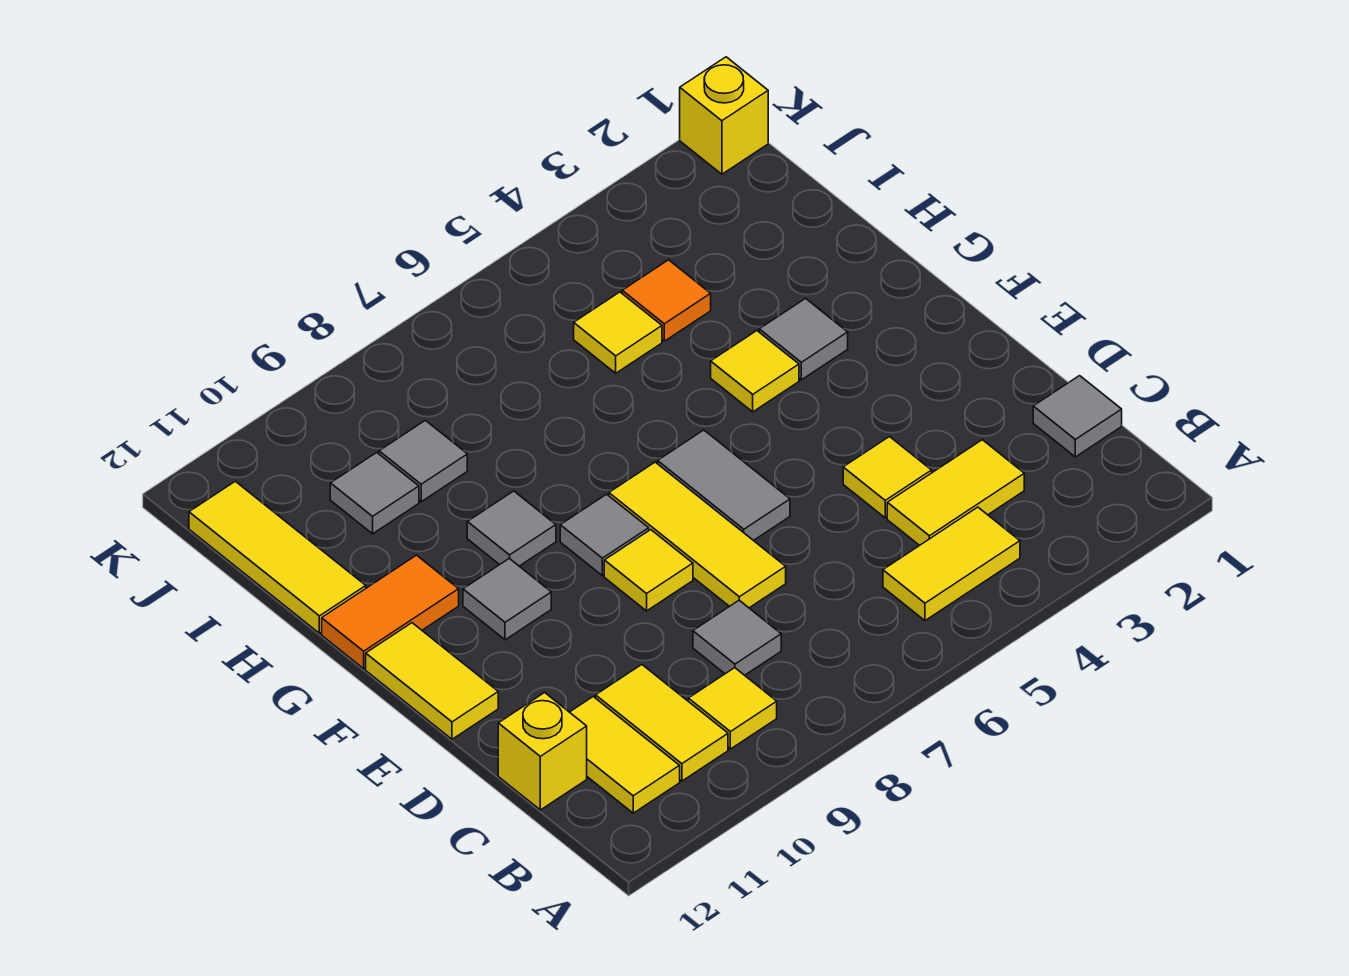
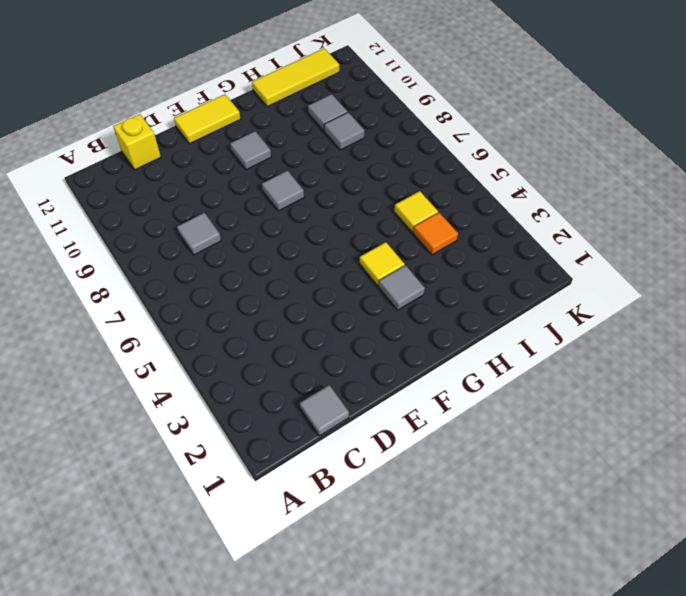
none -> yellow tile B4:B5 level 1
none -> yellow tile B9 level 1
none -> yellow tile B10:C10 level 1

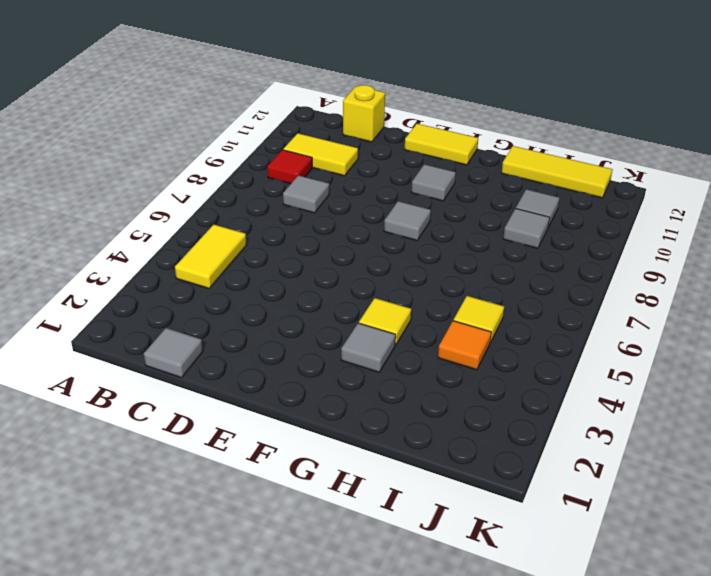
red tile B9 level 1 -> yellow tile B9 level 1
none -> yellow tile B11:C11 level 1
none -> yellow tile C3:C4 level 1
none -> yellow tile D4 level 1

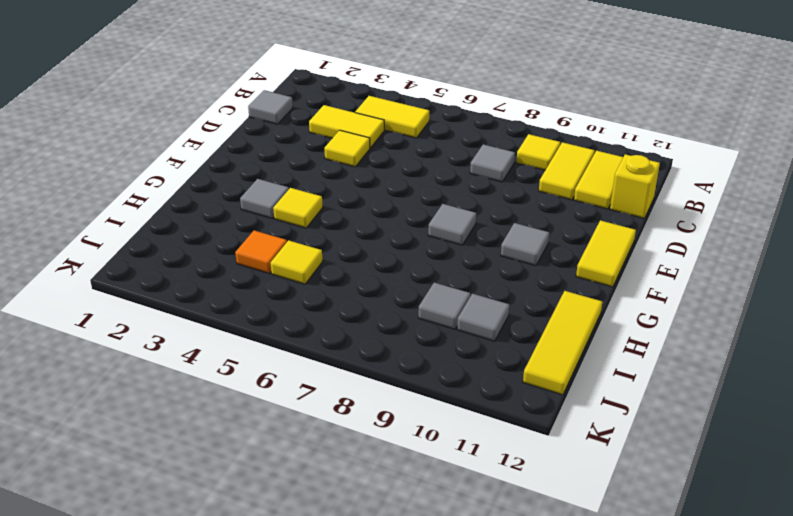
none -> yellow tile D7:F7 level 1
none -> grey tile E6:F6 level 1
none -> yellow tile E8 level 1

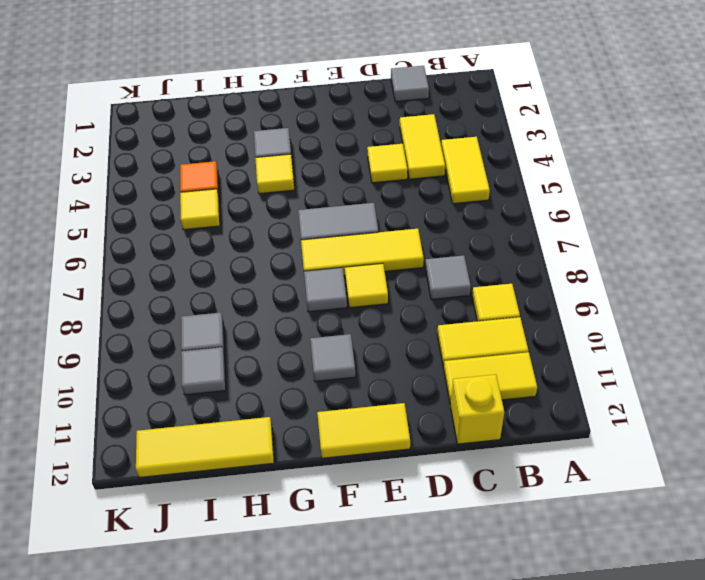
none -> grey tile G9 level 1
none -> orange tile G11:G12 level 1
none -> yellow brick K1 level 1

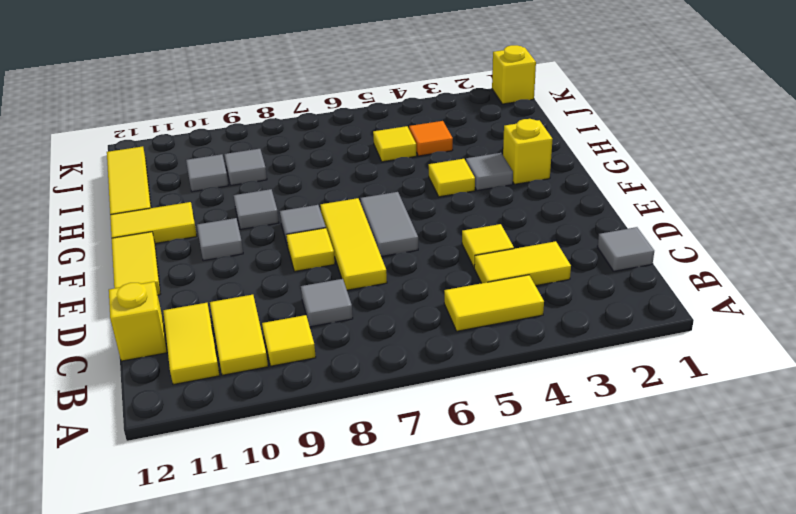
yellow brick G2 level 1 -> none
yellow tile G11:G12 level 1 -> orange tile G11:G12 level 1

